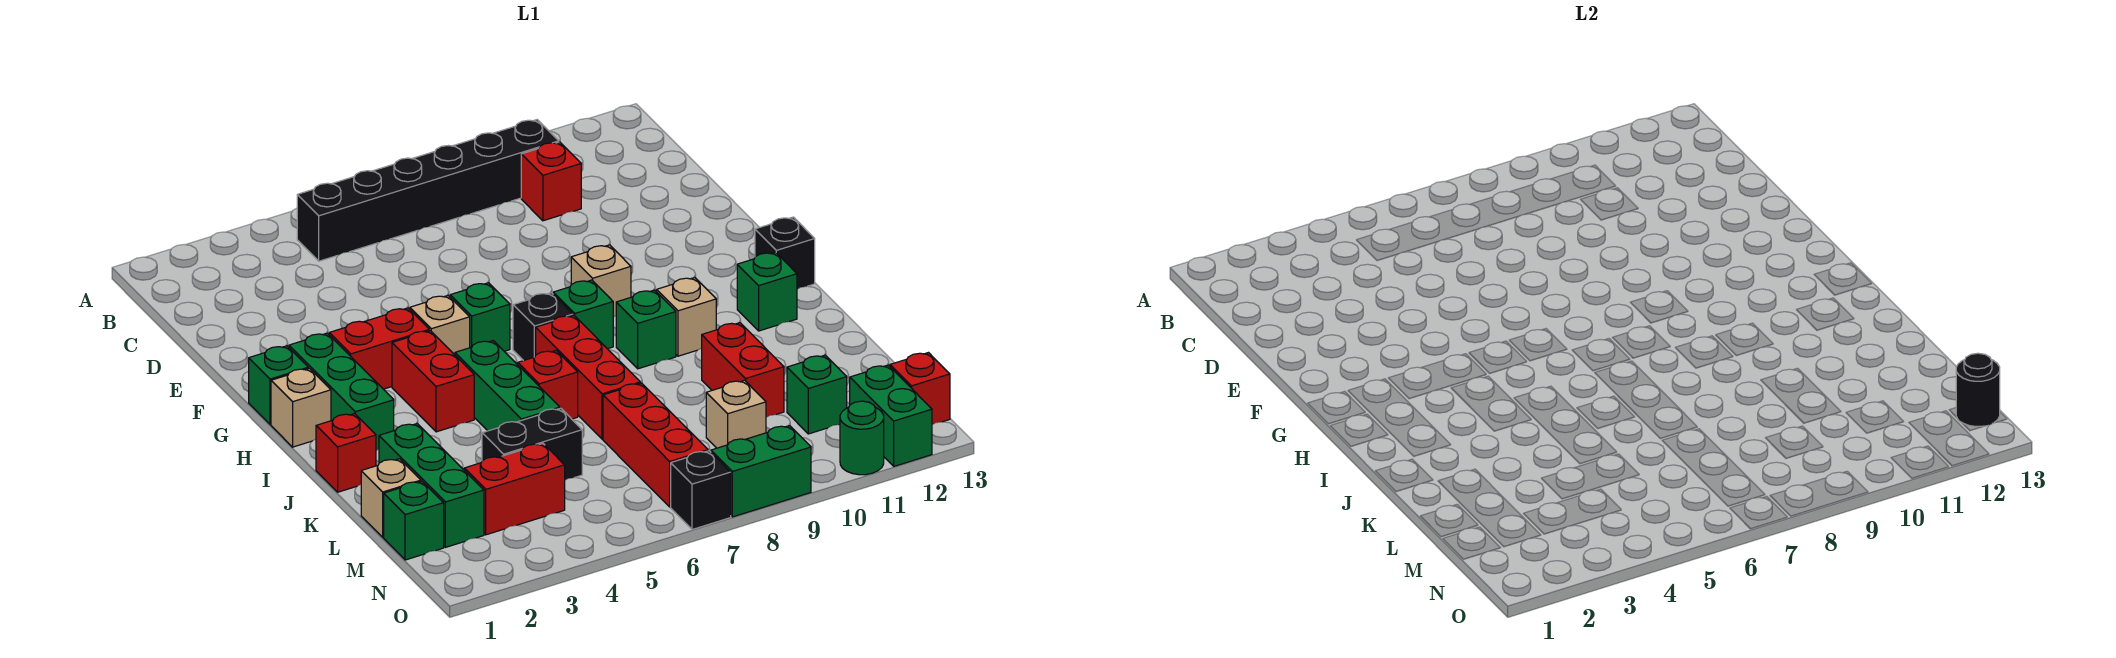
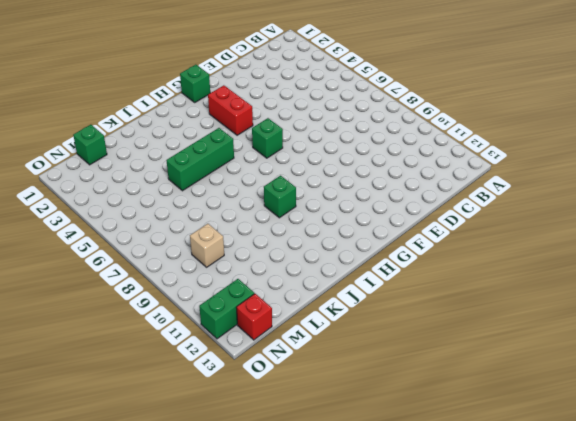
none -> black brick B5:B10 level 1
none -> red brick C10 level 1
none -> green brick G2:I2 level 1
none -> tan brick G5 level 1

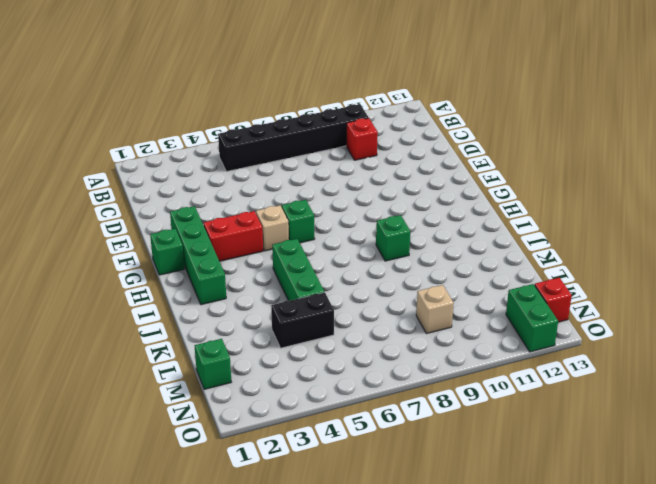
green brick F2:I2 level 1 -> green brick G2:I2 level 1
none -> tan brick G9 level 1
none -> tan brick H1 level 1
none -> red brick H4:I4 level 1
none -> black brick H7 level 1

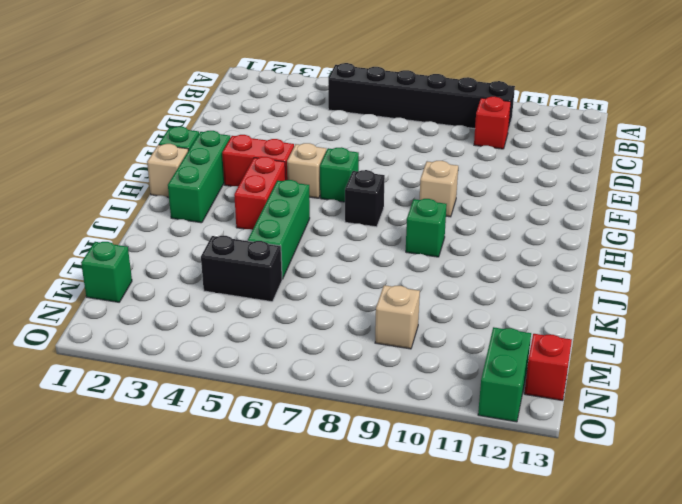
none -> green brick H8 level 1
none -> black brick H13 level 1
none -> red brick I7:K7 level 1
none -> tan brick I10 level 1

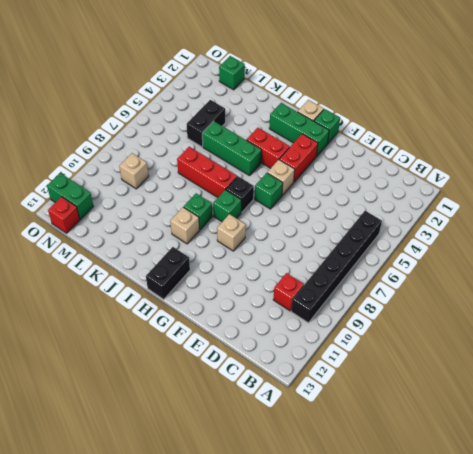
black brick H12:H13 level 1 -> black brick H13 level 1
none -> green brick I12 level 1
none -> red brick J1 level 1
none -> red brick J6 level 1
none -> green brick K2:M2 level 1

